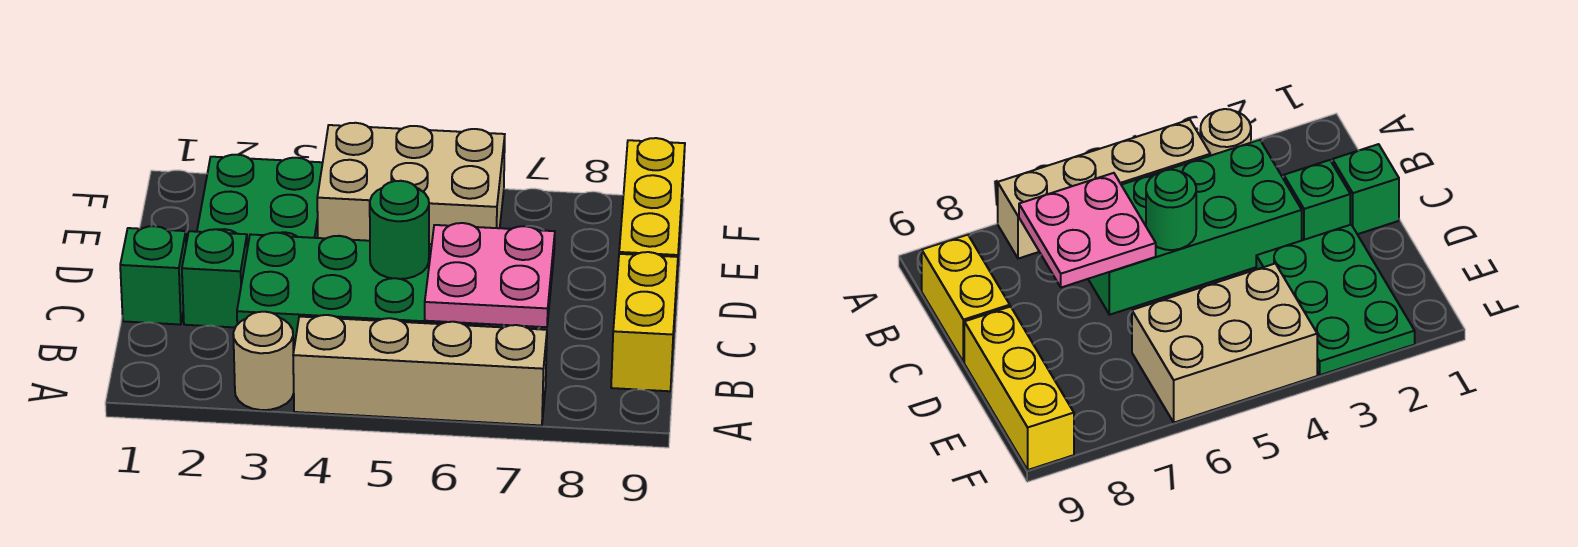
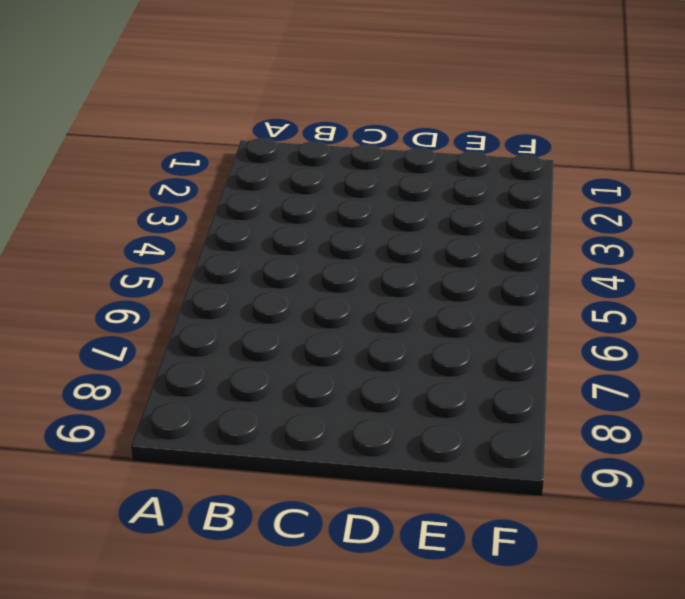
none -> tan round brick A3 level 1
none -> tan brick A4:A7 level 1

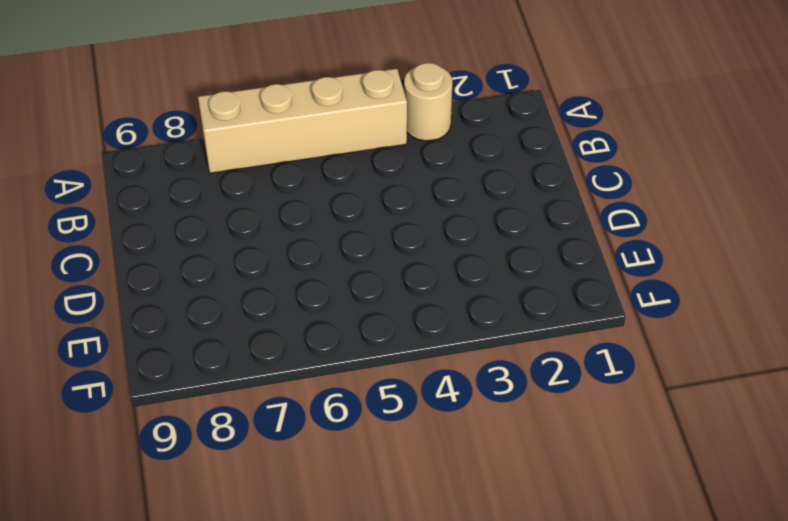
none -> green brick B3:C6 level 1
none -> yellow brick B9:C9 level 1

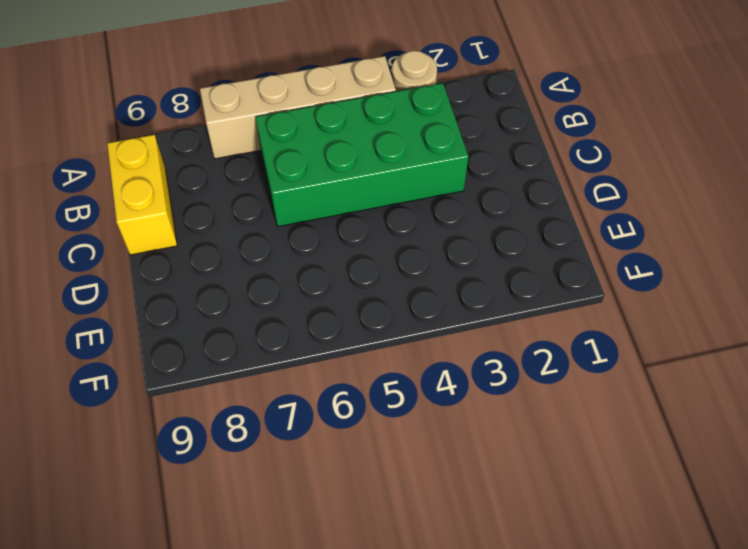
none -> green brick C1 level 1
none -> green brick C2 level 1

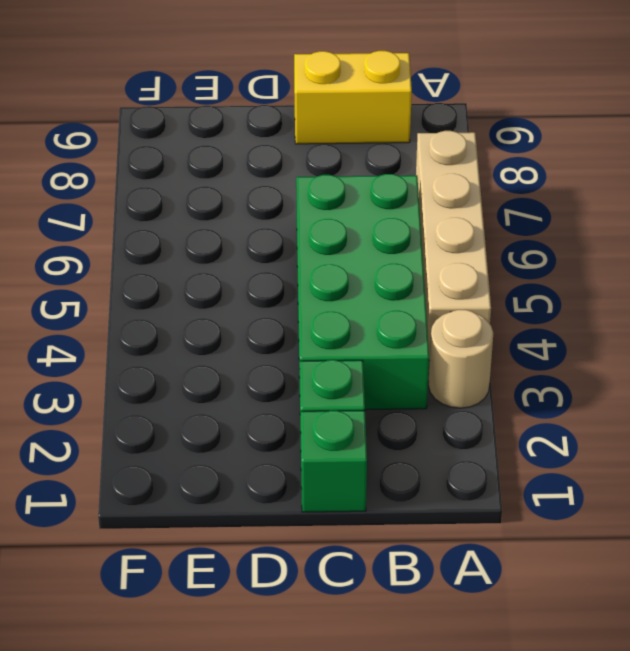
none -> green plate D2:F3 level 1
none -> yellow brick D9:F9 level 1

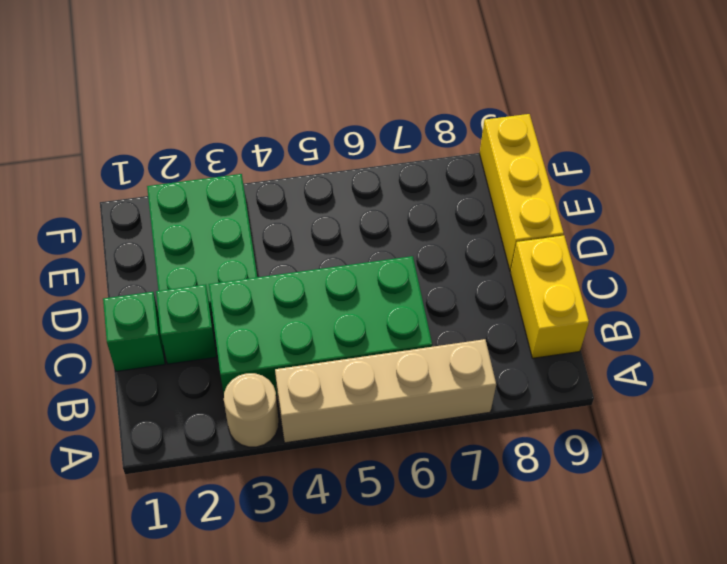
none -> tan brick E4:F6 level 1
none -> pink plate B6:C7 level 2

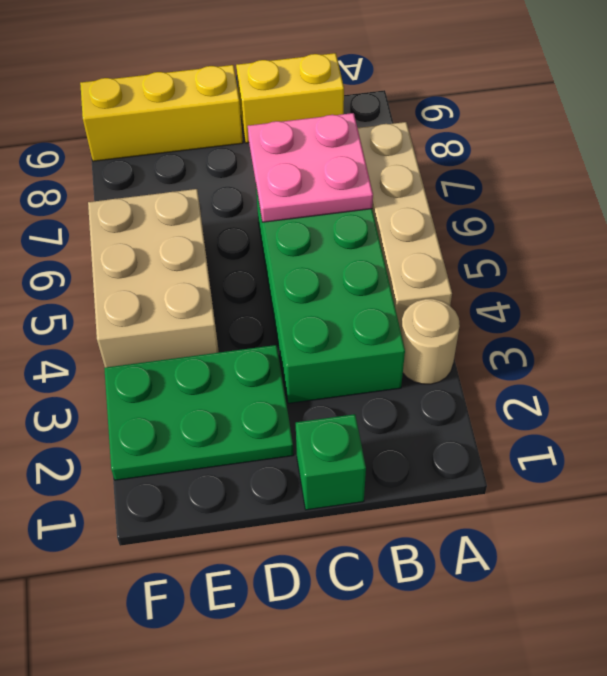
none -> green brick C2 level 1
none -> green round brick C5 level 2

